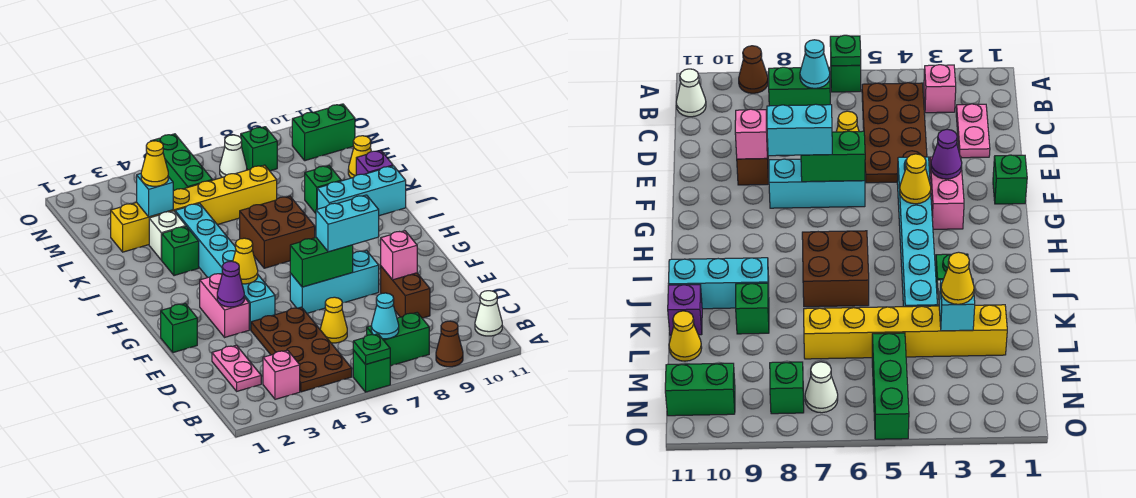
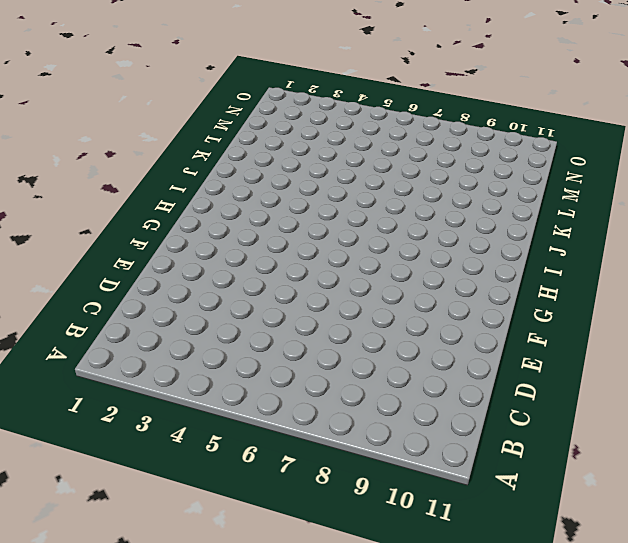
none -> green brick A6 level 1
none -> brown cone A9 level 1
none -> pink brick B3 level 1
none -> brown plate B4:E5 level 1

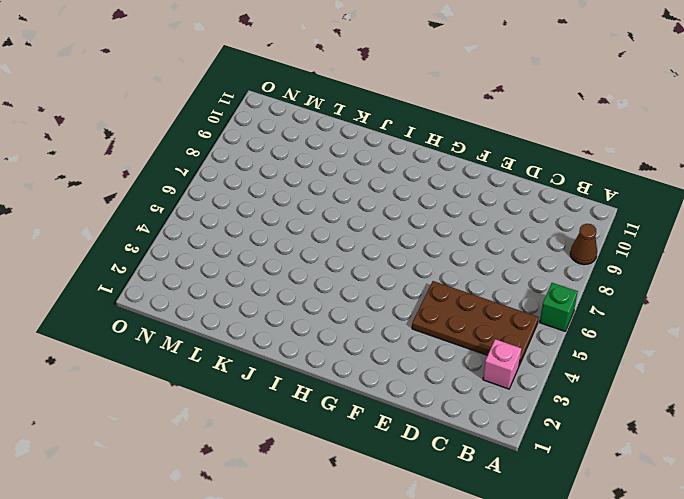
none -> green brick B7:B8 level 1
none -> white cone B11 level 1
none -> pink plate C2:D2 level 1
none -> yellow cone D6 level 1

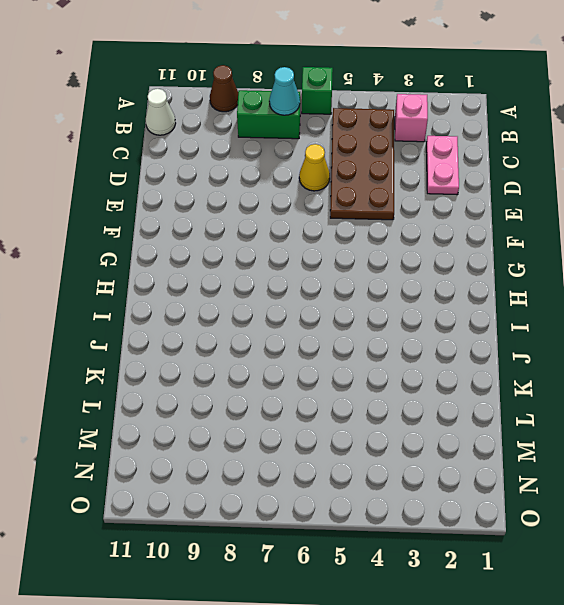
none -> brown brick D9:E9 level 1
none -> green brick F1 level 1
none -> pink brick F3:G3 level 1
none -> cyan brick F4:K4 level 1

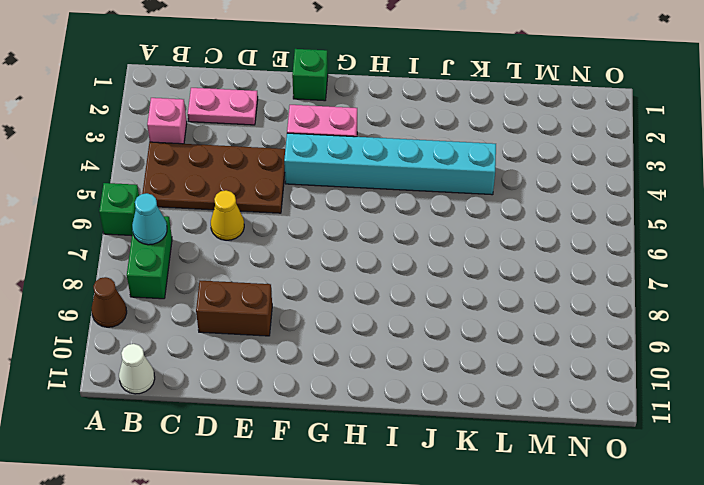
none -> cyan brick F6:F8 level 1
none -> brown brick I6:J7 level 1
none -> green brick J3 level 1
none -> cyan brick J9:J11 level 1

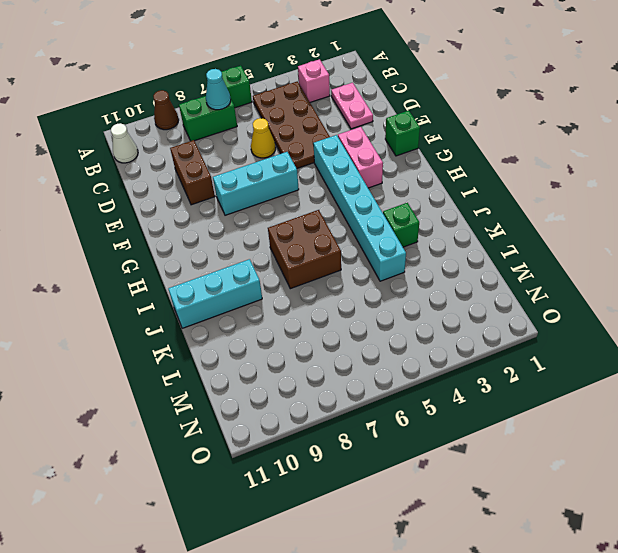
none -> white brick K3 level 1
none -> green brick K9 level 1
none -> purple brick K11 level 1
none -> yellow brick L2:L7 level 1

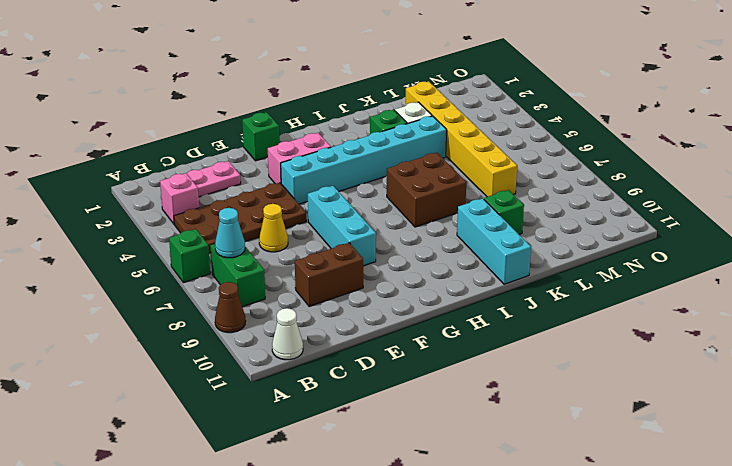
none -> purple brick K11 level 1
none -> yellow cone L11 level 1
none -> green brick M5:O5 level 1
none -> white cone N7 level 1

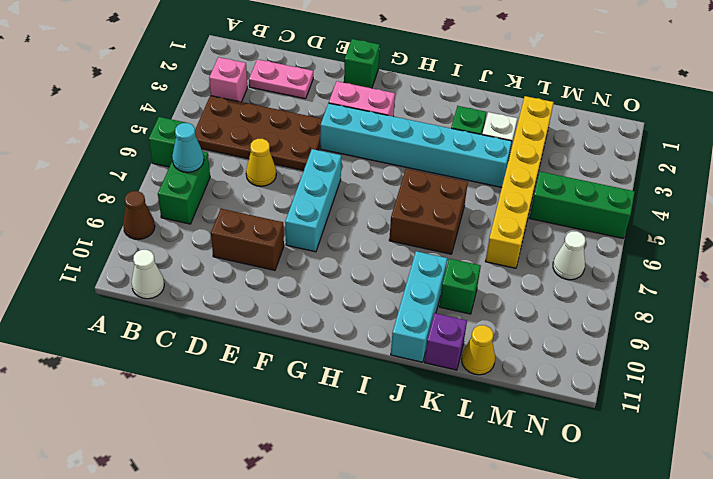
none -> green brick N8 level 1
none -> green brick N10:N11 level 1
none -> green plate A6 level 2
none -> pink brick E9 level 2

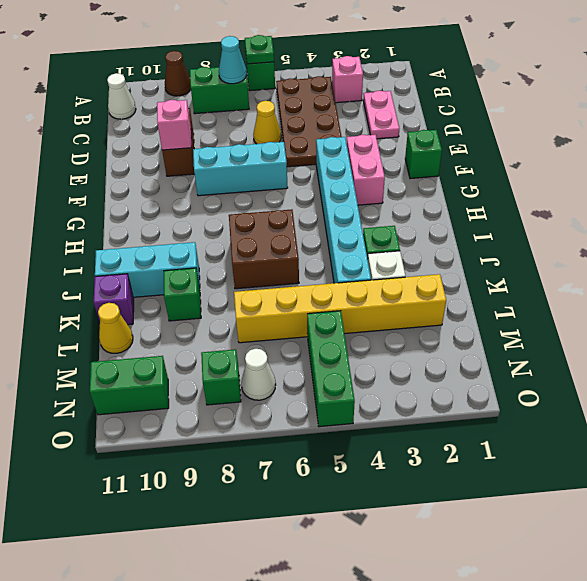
none -> purple cone F3 level 2
none -> green brick F6:F7 level 2
none -> yellow cone G4 level 2
none -> cyan brick L3 level 2

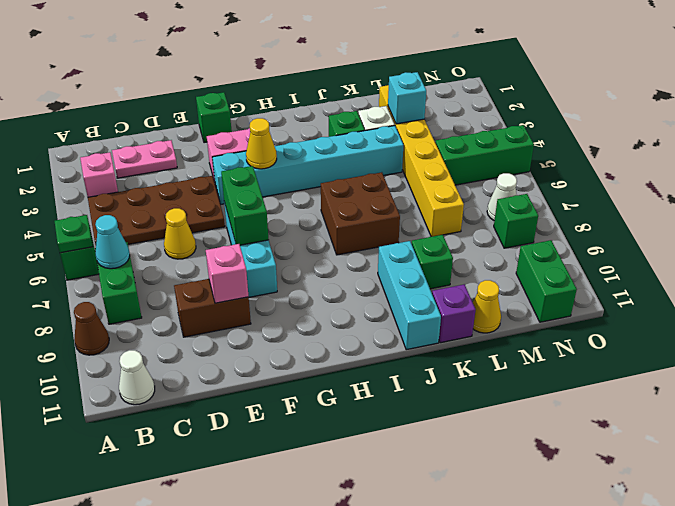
none -> purple cone F3 level 2
none -> cyan brick F7:F8 level 3
none -> yellow cone L3 level 3

